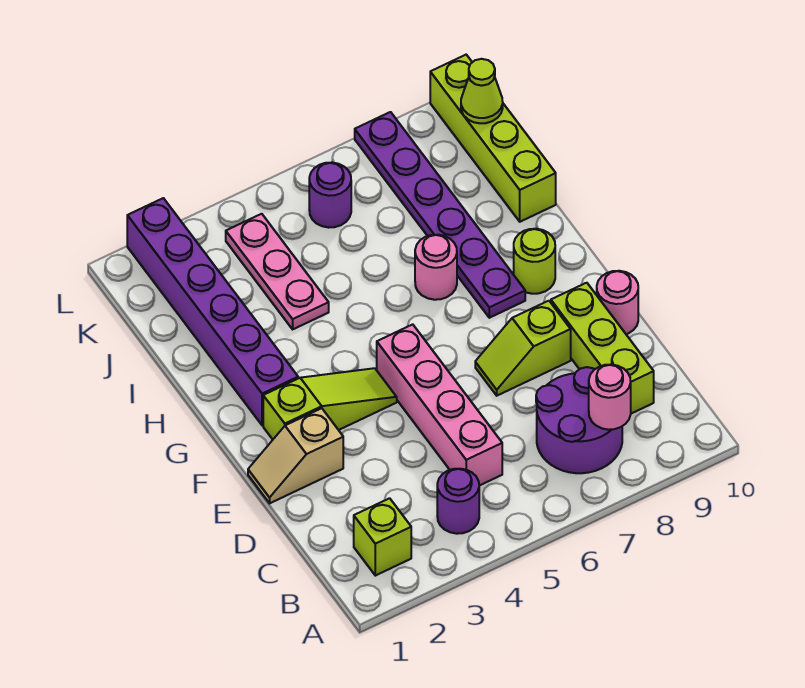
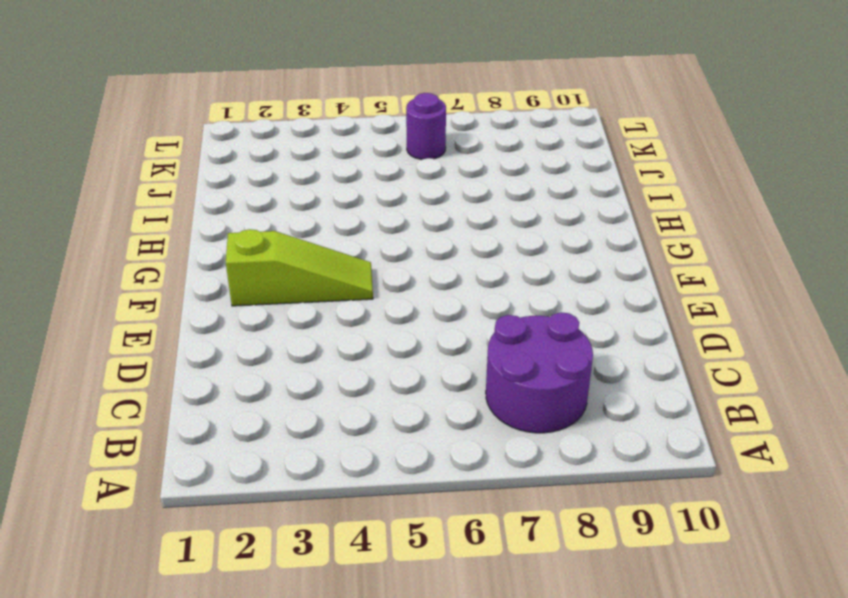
none -> lime brick B2 level 1
none -> purple round brick B4 level 1
none -> pink brick C5:F5 level 1

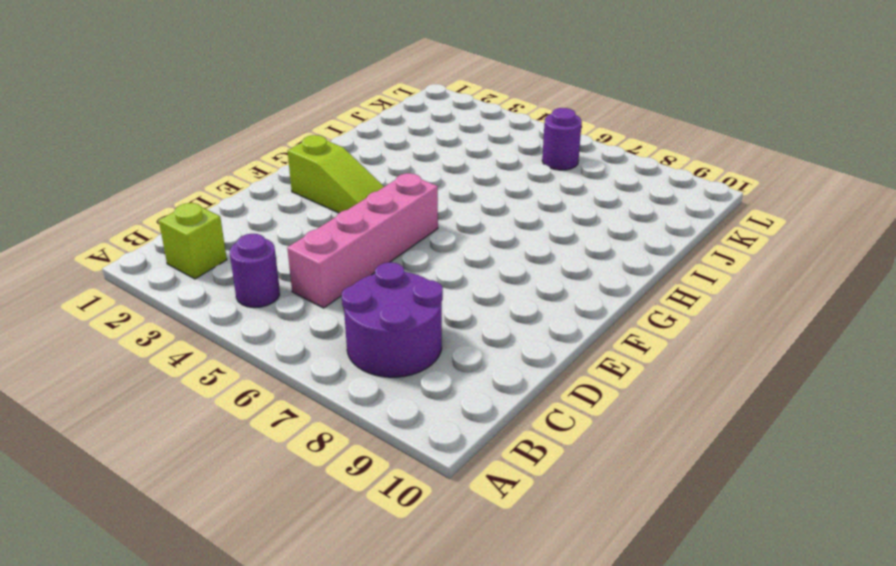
none -> lime brick C9:E9 level 1
none -> tan slope E1:E2 level 1 top 2
none -> lime slope E7:E8 level 1 top 8

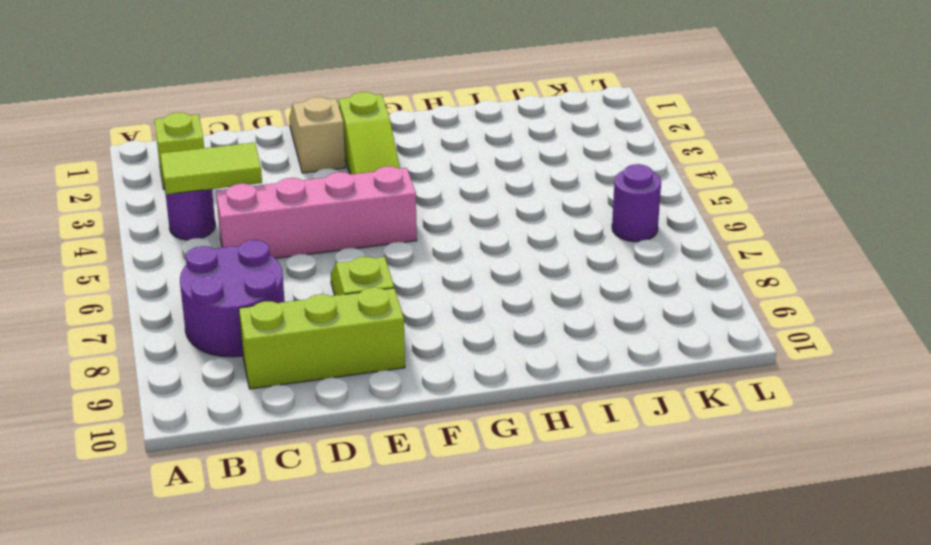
lime tile B4:C4 level 2 -> none
none -> pink round brick E10 level 1
none -> purple brick G2:L2 level 1
none -> purple plate G8:L8 level 1

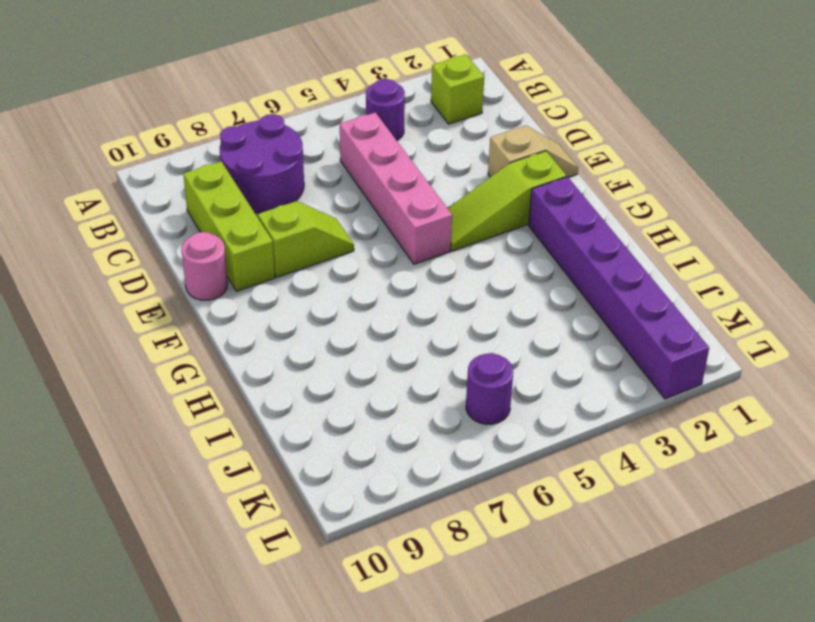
none -> purple plate G8:L8 level 1
none -> lime round brick G9 level 1
none -> pink round brick H7 level 1

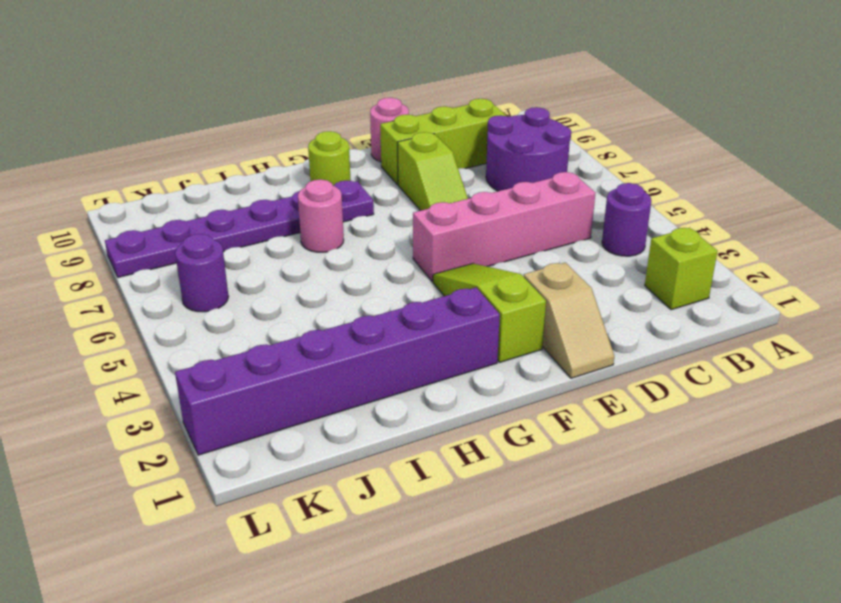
none -> pink plate I4:K4 level 1
none -> lime brick I10:L10 level 1
none -> pink round brick B8 level 2

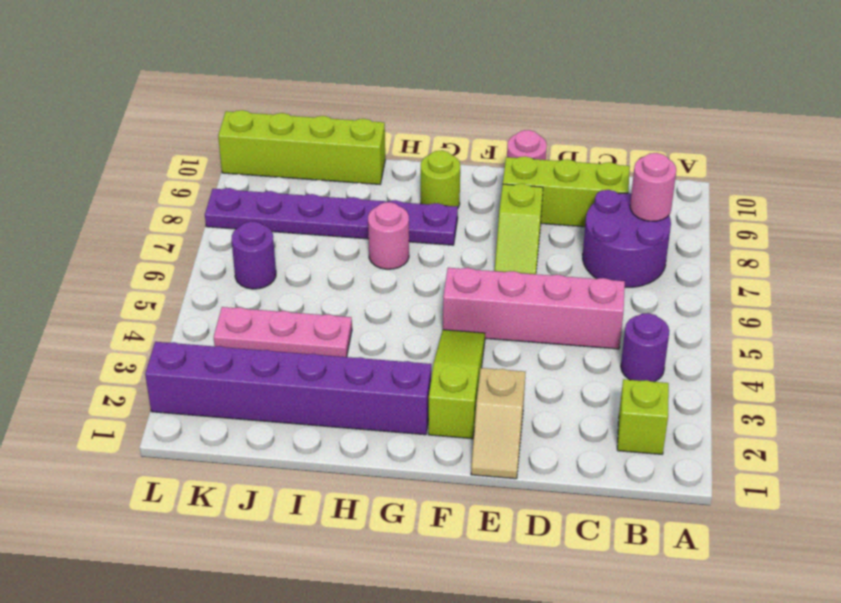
none -> lime cone K10 level 2

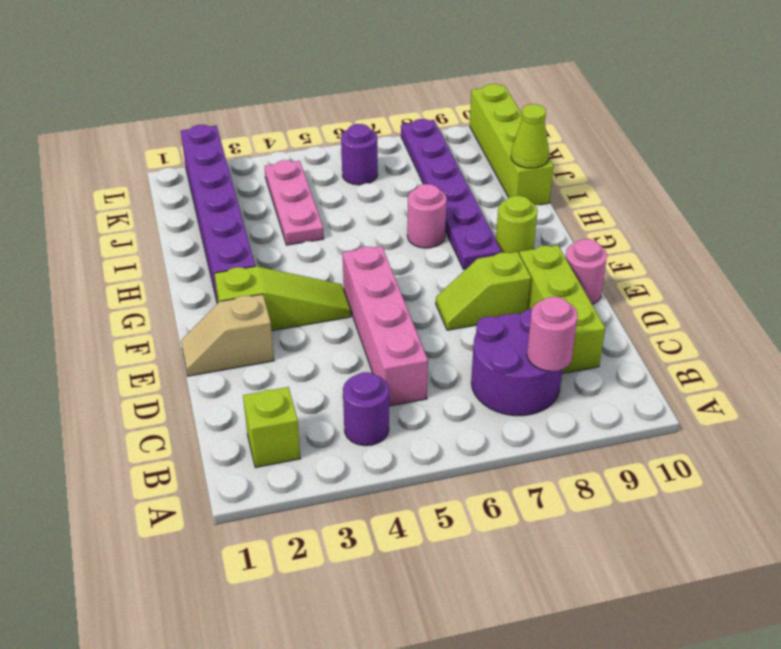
lime cone I10 level 2 -> lime cone K10 level 2

